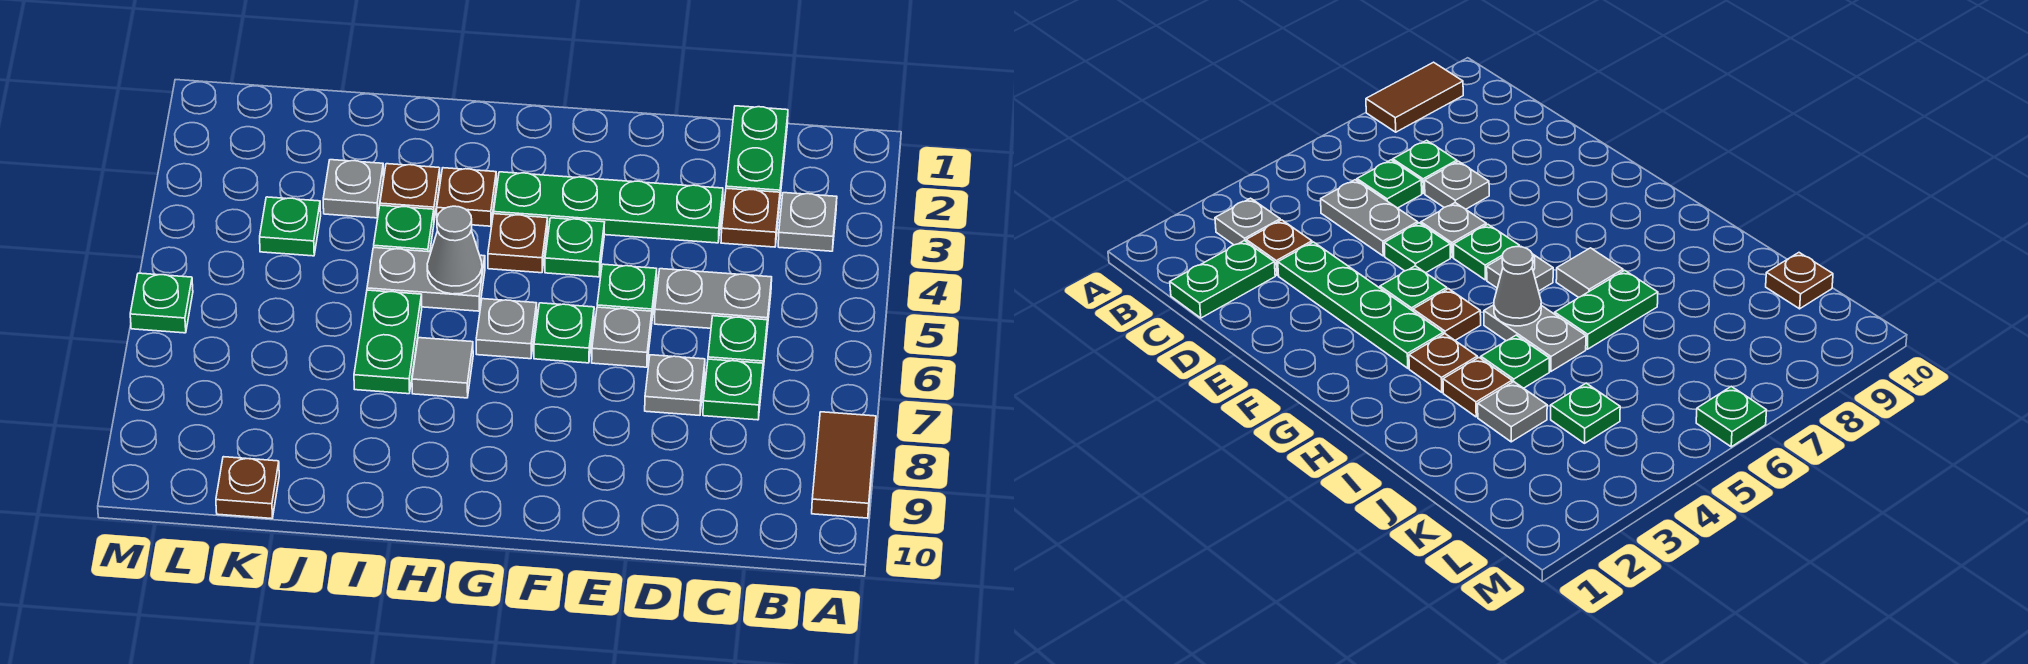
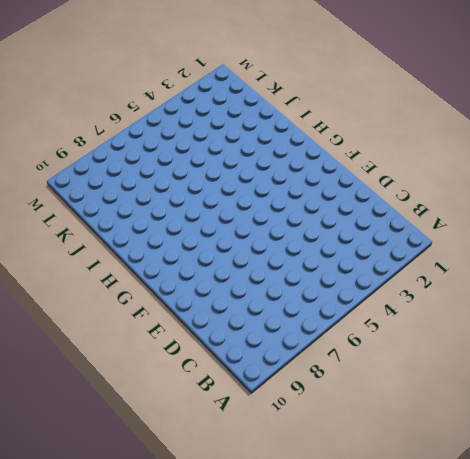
none -> brown tile A8:A9 level 1
none -> grey plate B3 level 1
none -> green plate C1:C2 level 1

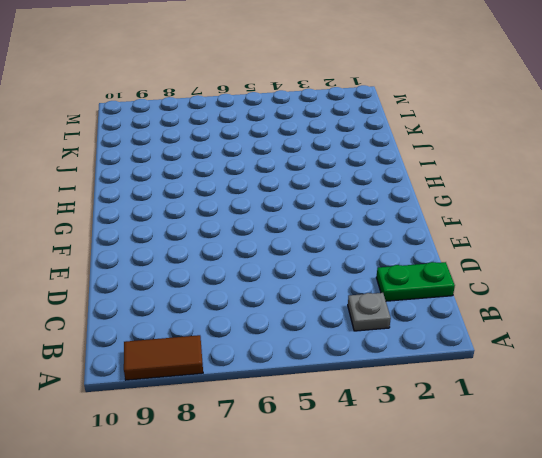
none -> brown plate C3 level 1
none -> grey plate C5:D5 level 1
none -> green plate C6 level 1

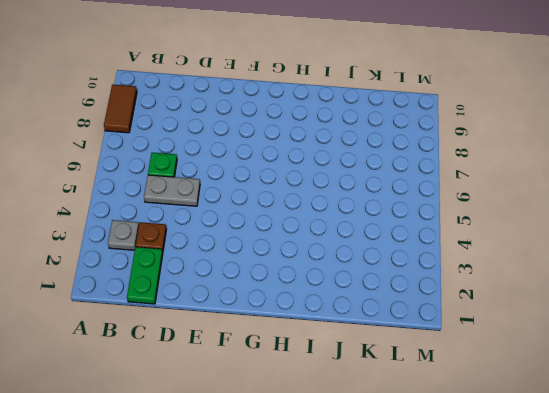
none -> green plate C7 level 1
none -> green plate D3:G3 level 1
none -> grey plate D7 level 1

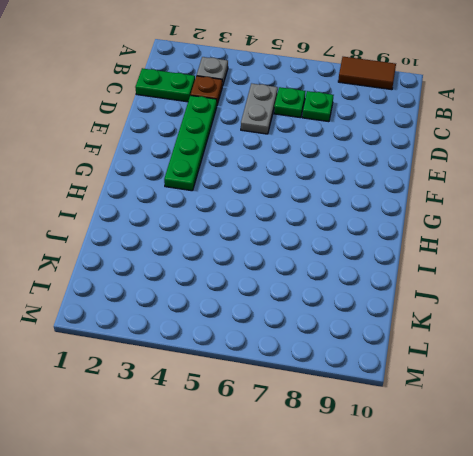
none -> grey plate D7 level 1
none -> green plate E5 level 1
none -> grey plate E6 level 1

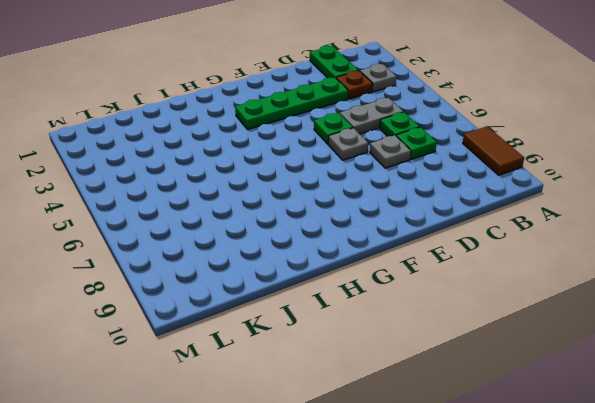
none -> green plate F4 level 1
none -> green plate F6 level 1
none -> brown plate G4 level 1

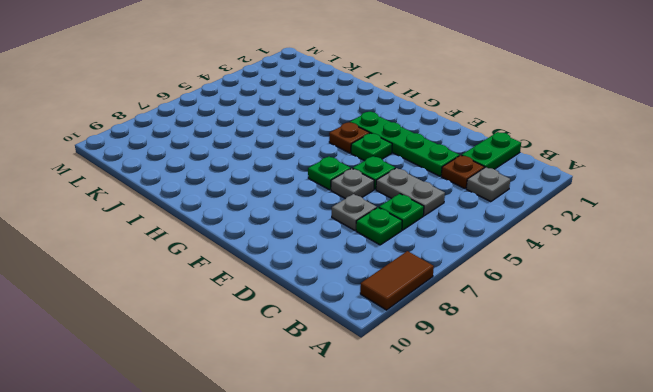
none -> grey plate G6 level 1
none -> brown plate H3 level 1
none -> grey plate H5:I5 level 1

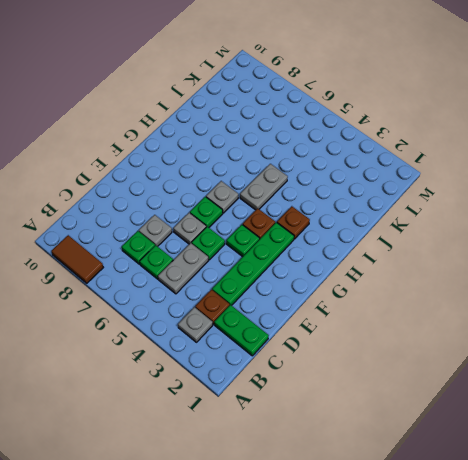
none -> grey tile H7 level 1
none -> brown plate I3 level 1
none -> green plate I4 level 1

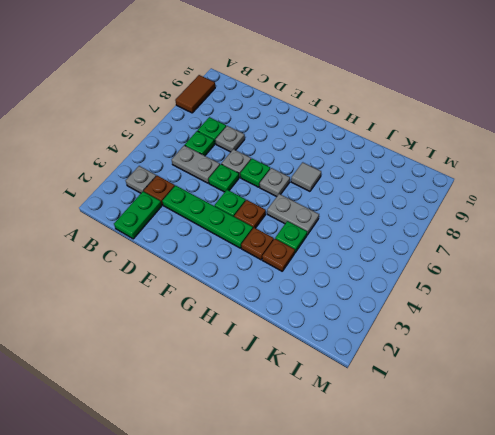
none -> green plate I6:I7 level 1
none -> grey plate J3 level 1
none -> green plate K4 level 1

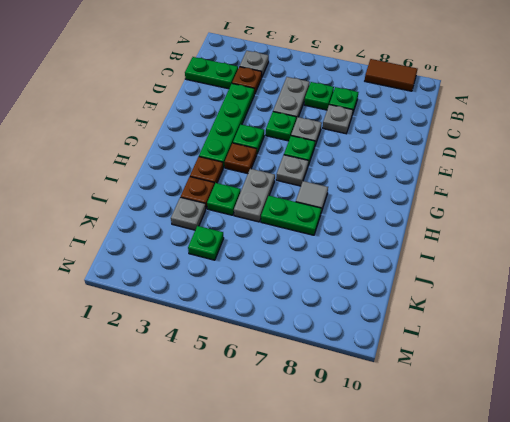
none -> brown plate K10 level 1
none -> green plate M6 level 1
none -> grey cone H5 level 2

